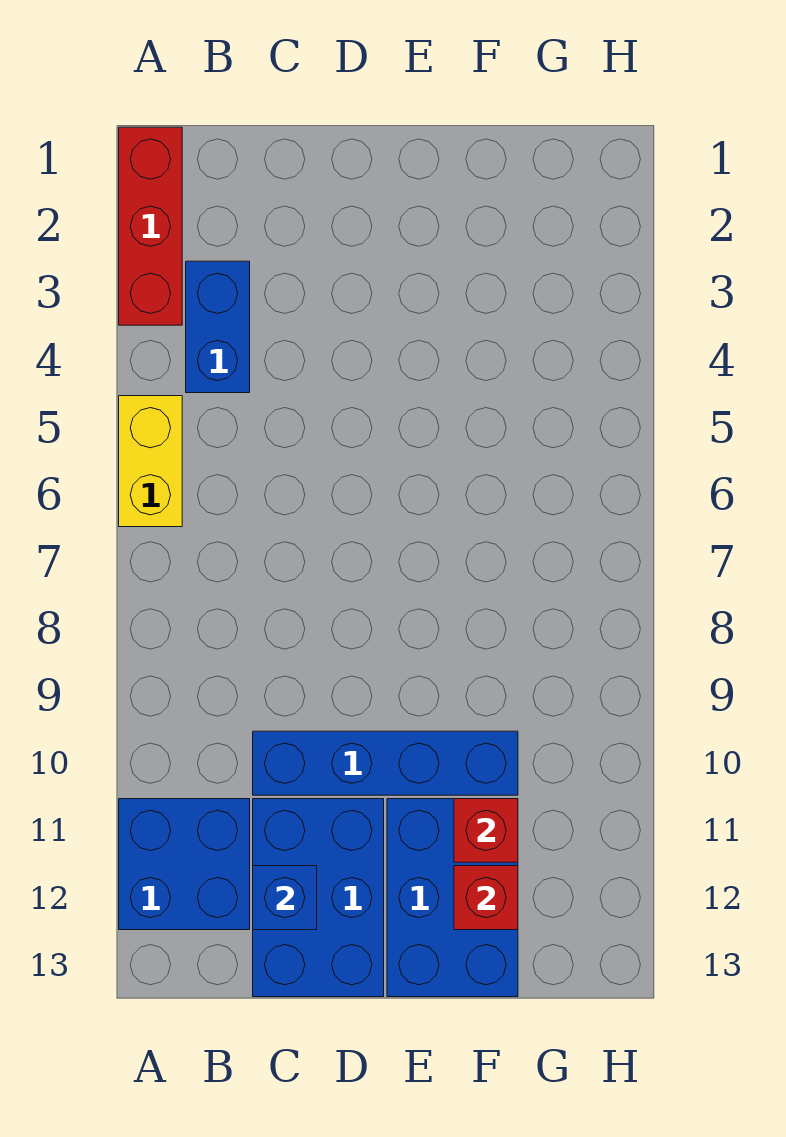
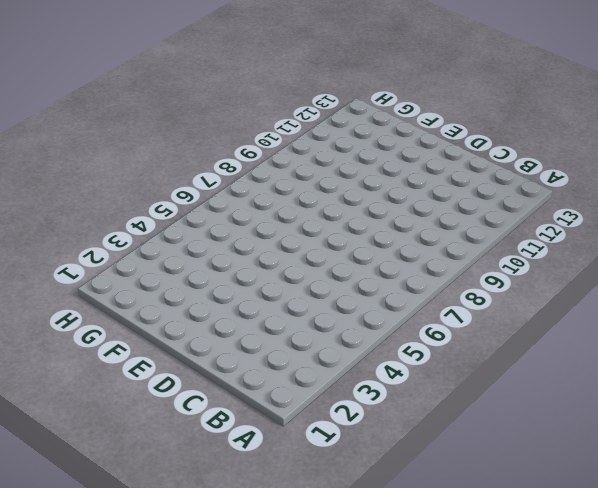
none -> red brick A1:A3 level 1
none -> yellow brick A5:A6 level 1

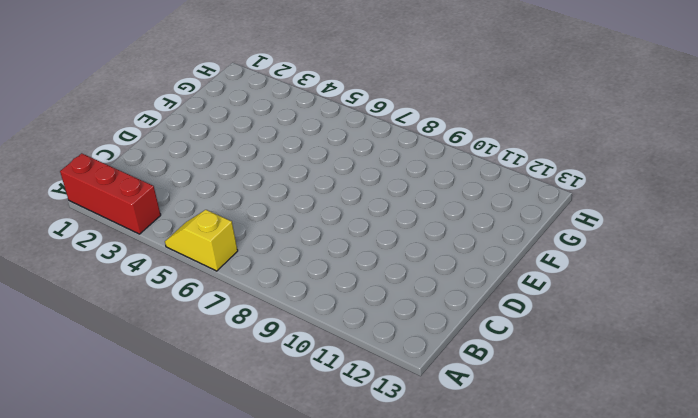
yellow slope A5:A6 level 1 top 6 -> yellow brick A5:A6 level 1
none -> blue brick A11:B12 level 1
none -> blue brick B3:B4 level 1

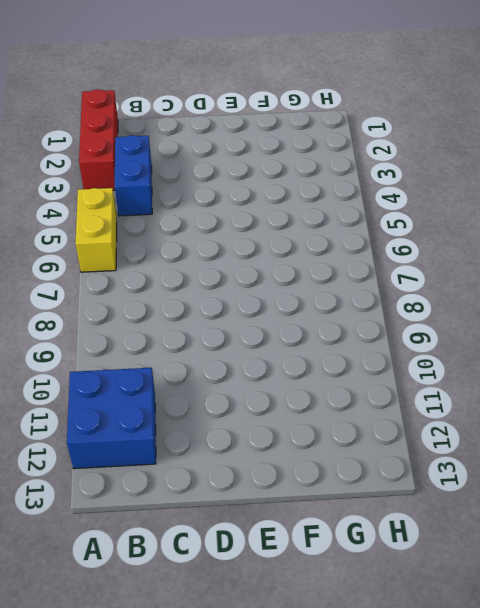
none -> blue brick C10:F10 level 1
none -> blue brick C11:D13 level 1

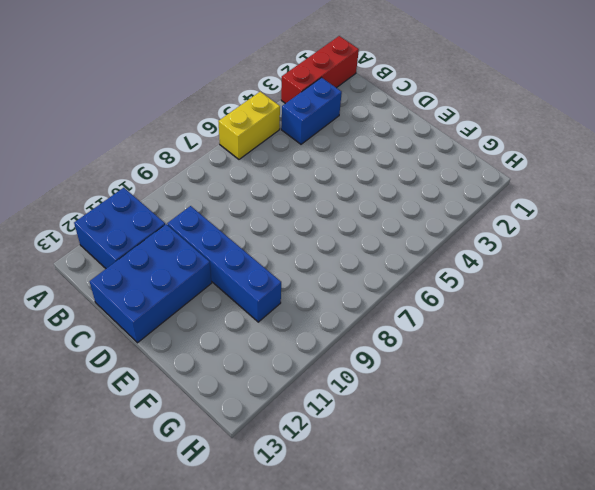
none -> blue brick E11:F13 level 1
none -> blue brick C12 level 2

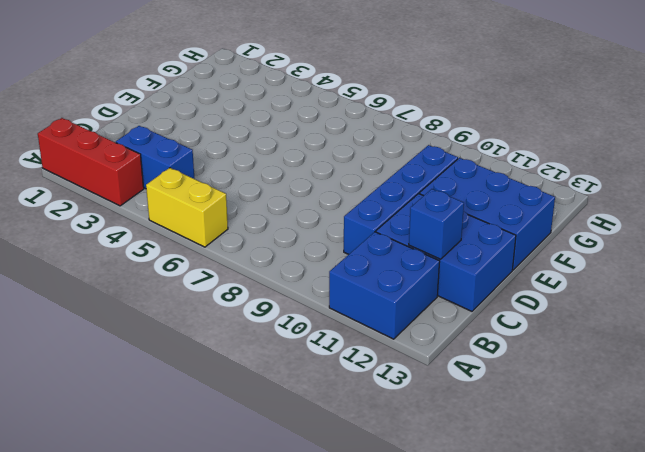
none -> red brick F11 level 2
none -> red brick F12 level 2

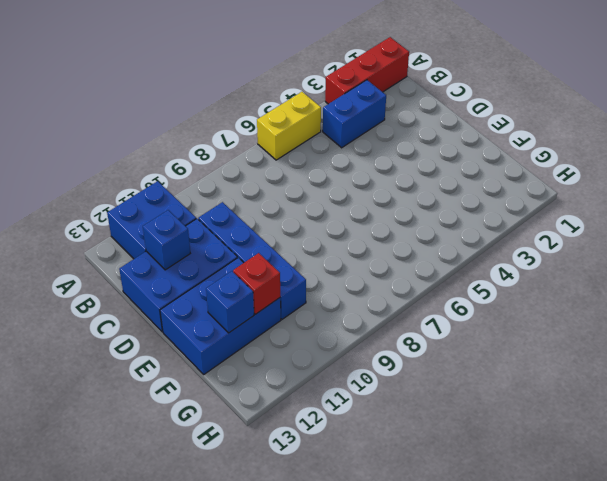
blue brick F12 level 2 -> red brick F12 level 2

